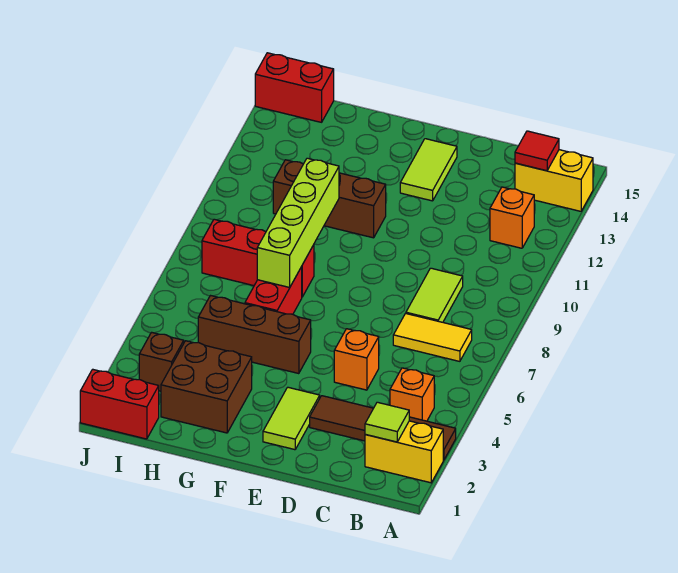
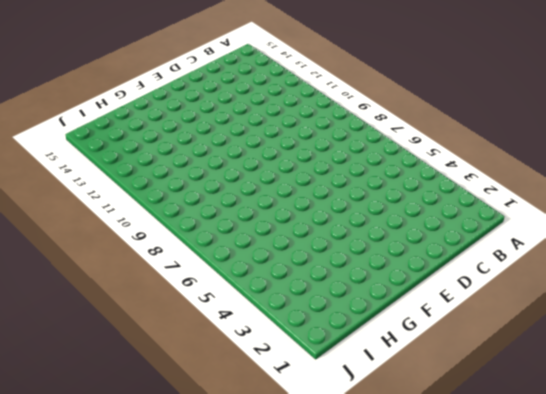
none -> yellow brick A2:B2 level 1
none -> brown tile A3:D3 level 1
none -> yellow brick A14:B14 level 1

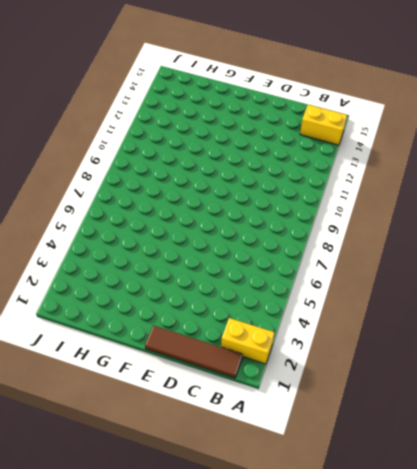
brown tile B1:E1 level 1 -> brown tile A3:D3 level 1
none -> orange brick B4 level 1
none -> yellow tile B7:C7 level 1
none -> orange brick B12 level 1

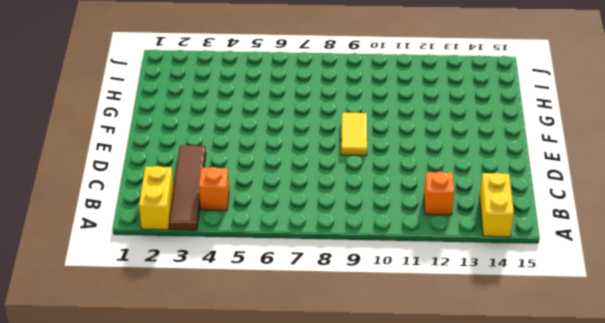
yellow tile E9:F9 level 1 -> yellow tile B7:C7 level 1
none -> lime tile C8:C9 level 1
none -> orange brick D5 level 1
none -> lime tile E2:E3 level 1

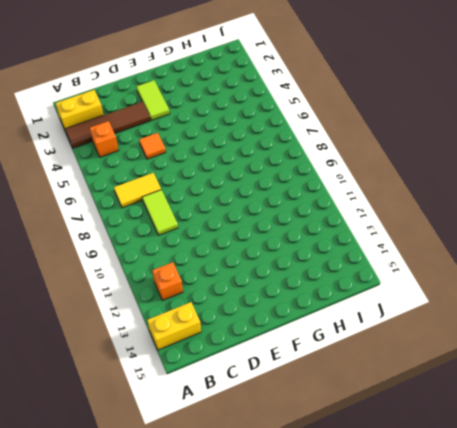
orange tile D5 level 1 -> orange brick D5 level 1
none -> lime tile E13:E14 level 1
none -> brown brick F5:H5 level 1
none -> brown brick F11:H11 level 1

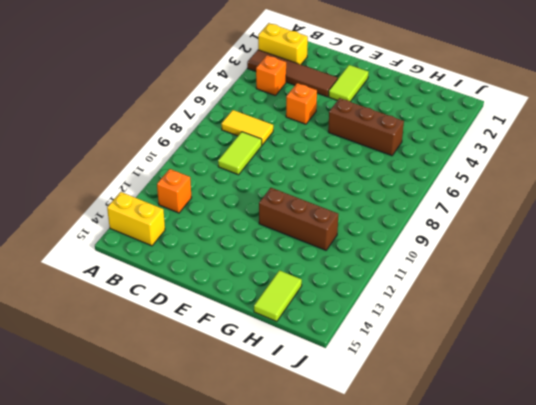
lime tile H14:H15 level 1 -> lime tile E13:E14 level 1
none -> brown brick G2:H3 level 1
none -> red brick G6:G7 level 1
none -> red brick G8:I8 level 1

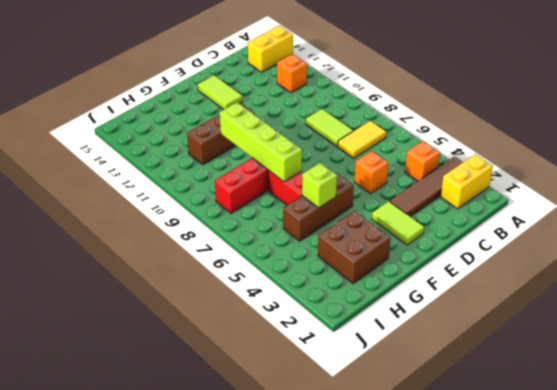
lime brick G5 level 2 -> none
none -> red brick I1:J1 level 1
none -> brown brick I3 level 1
none -> red brick I15:J15 level 1

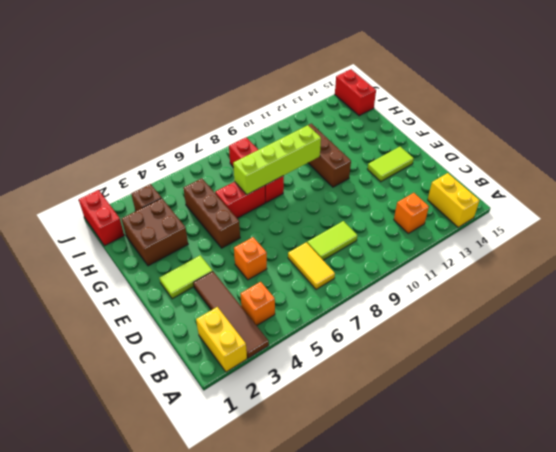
none -> lime tile B2 level 2
none -> red tile B14 level 2

